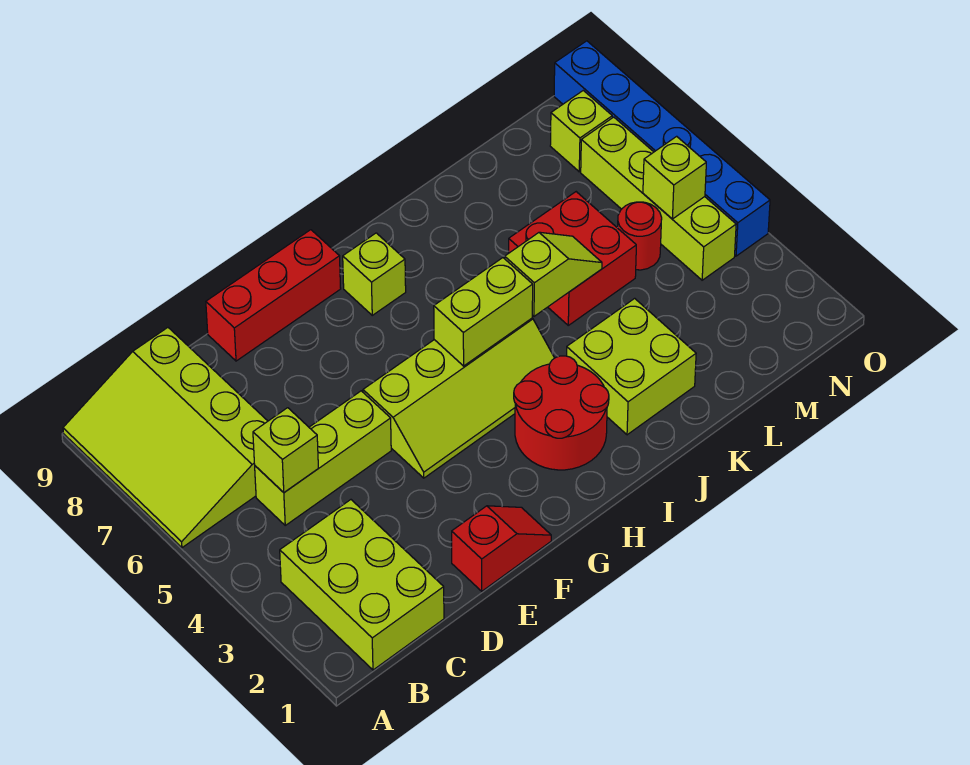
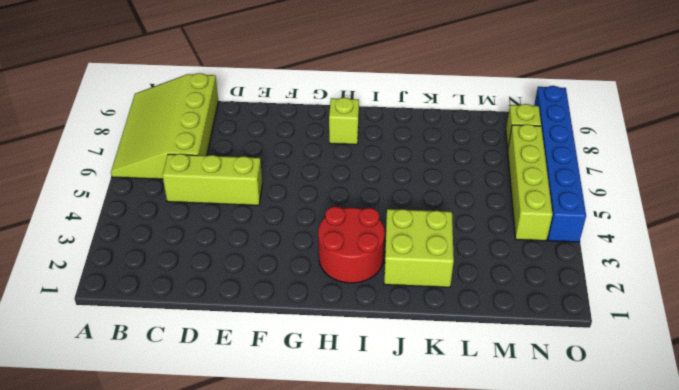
none -> lime brick B1:C3 level 1
none -> red slope E1:F1 level 1 top E
none -> red brick E9:G9 level 1

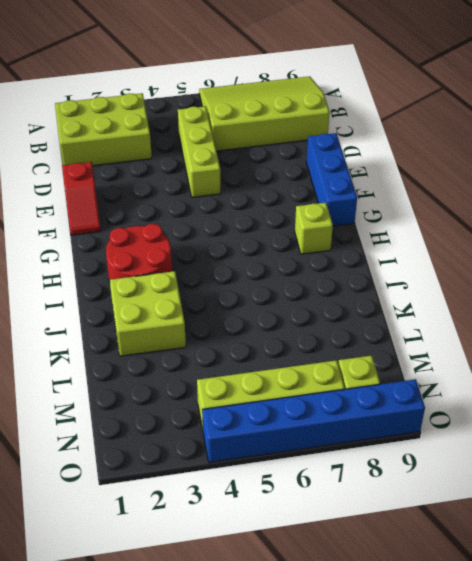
blue brick E9:G9 level 1 -> red brick E9:G9 level 1
none -> lime slope F4:I5 level 1 top 5
none -> red brick K5:L6 level 1
none -> red round brick M5 level 1

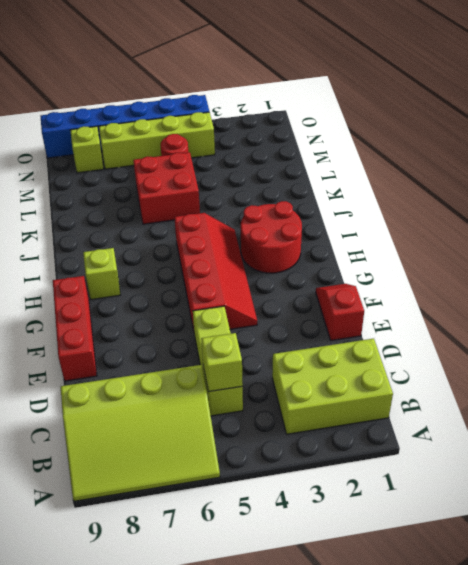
red slope F4:I5 level 1 top 5 -> lime slope F4:I5 level 1 top 5
none -> lime brick J2:K3 level 1
none -> lime brick H5:I5 level 2
none -> lime slope J5:K5 level 2 top J

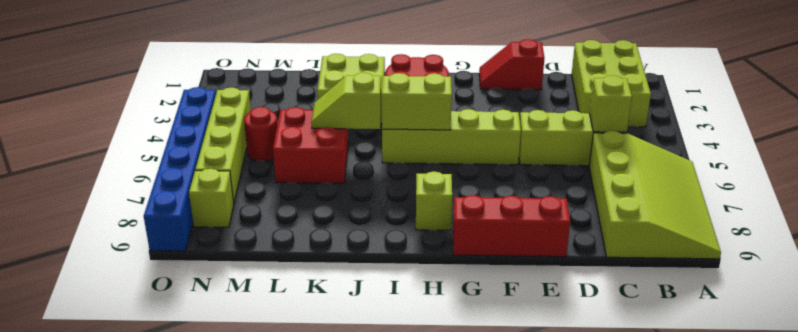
none -> lime brick N5 level 2

